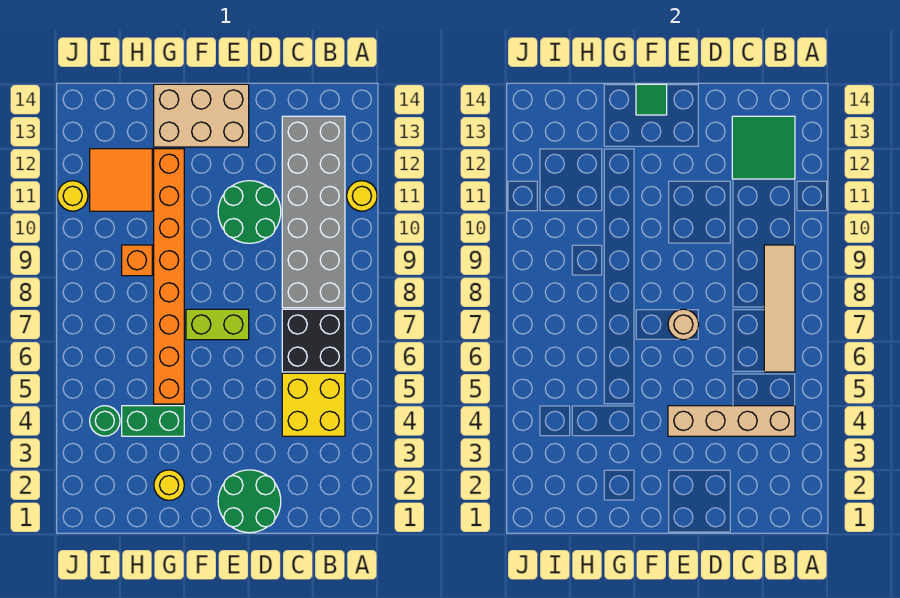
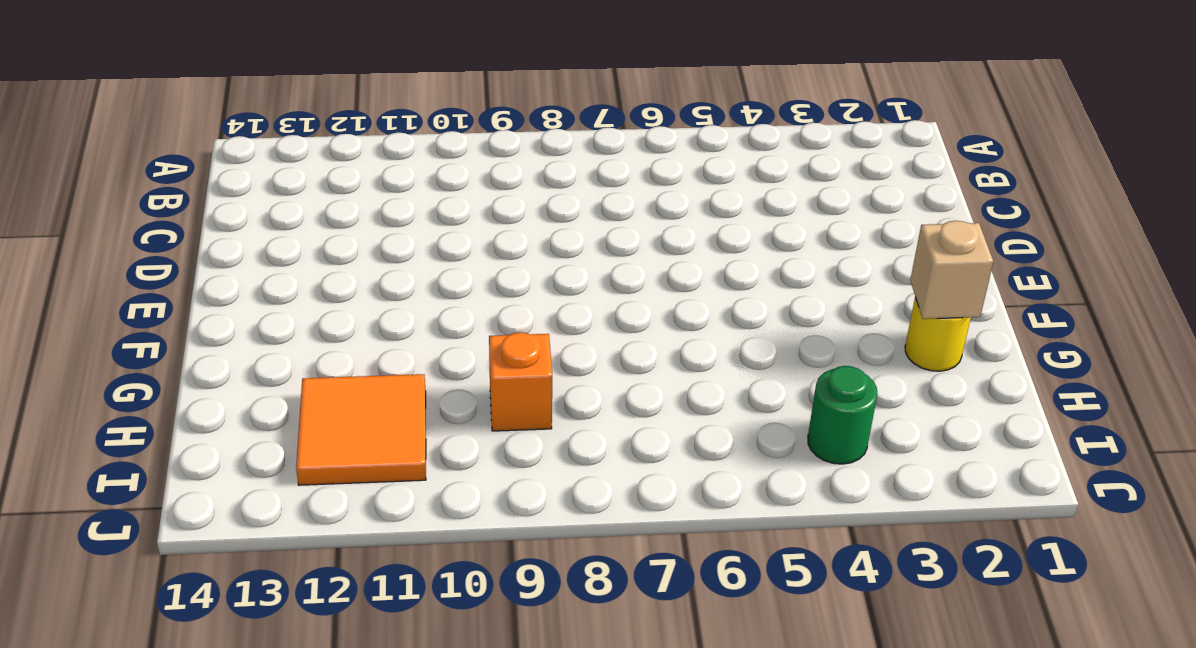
tan brick G2 level 2 -> none
none -> yellow round brick A11 level 1
none -> yellow brick B4:C5 level 1
none -> black brick B6:C7 level 1

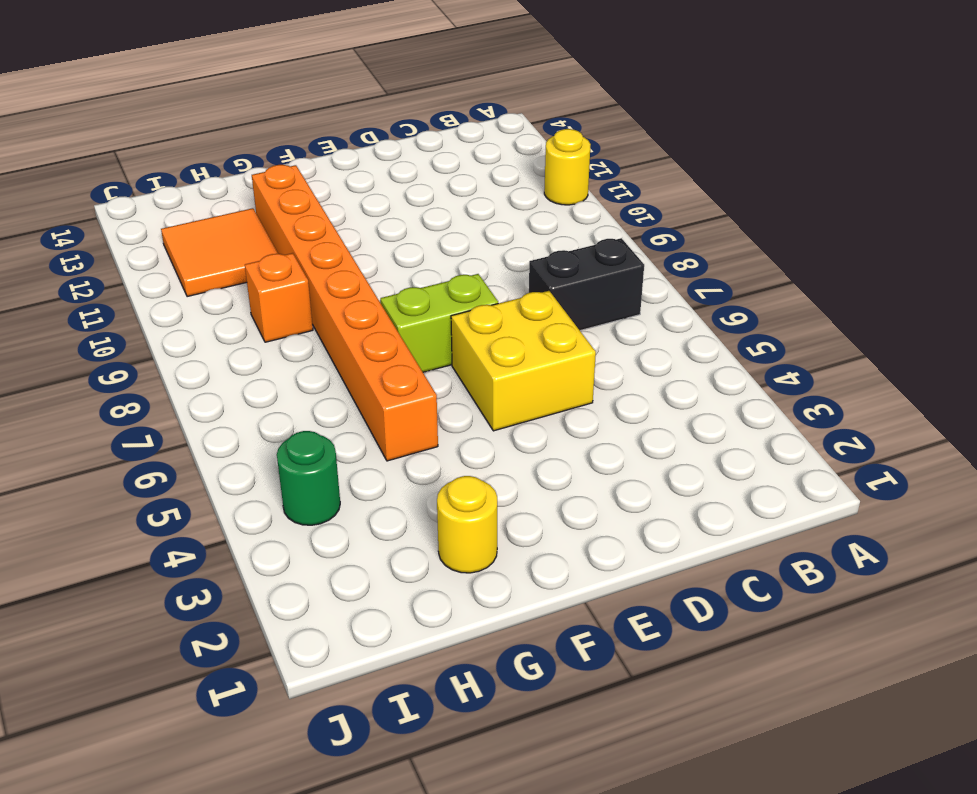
black brick B7:C7 level 1 -> black brick B6:C7 level 1
yellow brick D5:E6 level 1 -> yellow brick B4:C5 level 1
none -> grey brick B8:C13 level 1
none -> green round brick D1:E2 level 1
none -> green round brick D10:E11 level 1

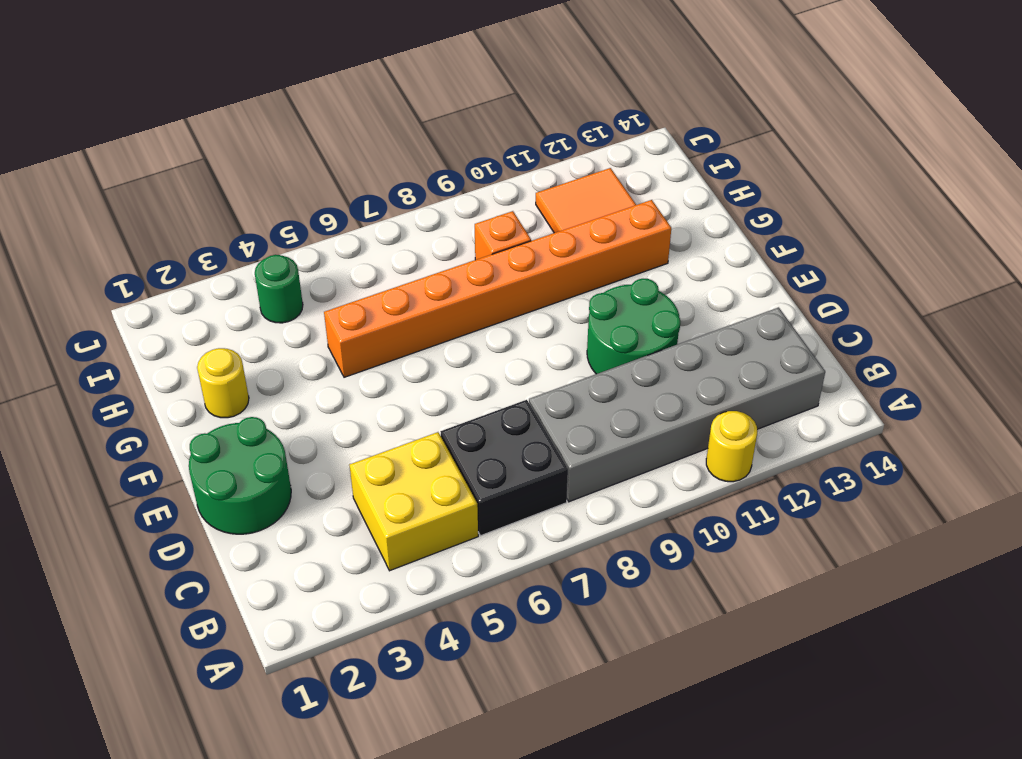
none -> lime brick E7:F7 level 1
none -> tan brick E13:G14 level 1
none -> green brick G4:H4 level 1

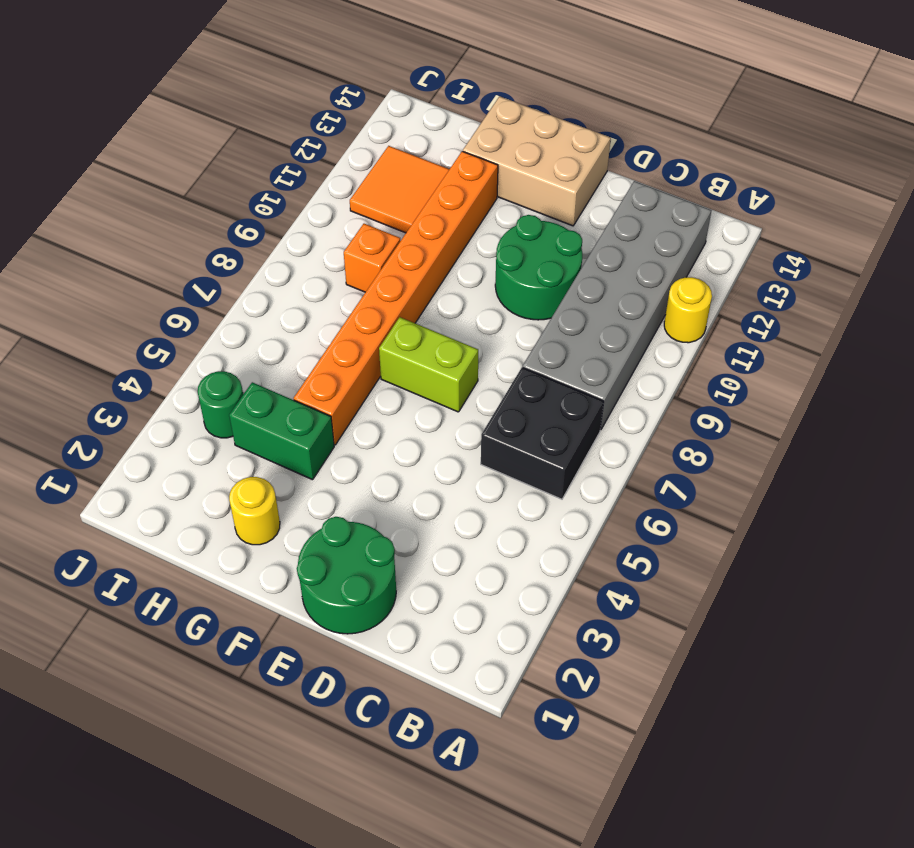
none -> yellow brick B4:C5 level 1
none -> yellow round brick J11 level 1
none -> tan brick B4:E4 level 2

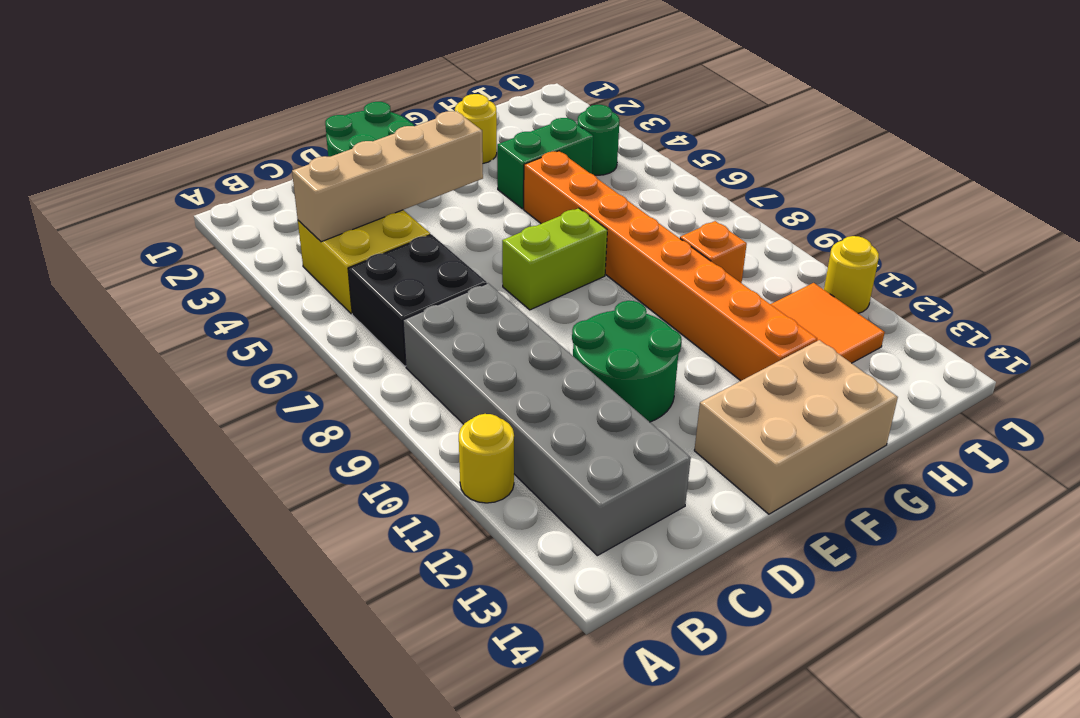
none -> tan tile B6:B9 level 2
none -> green tile B12:C13 level 2
none -> tan round brick E7 level 2

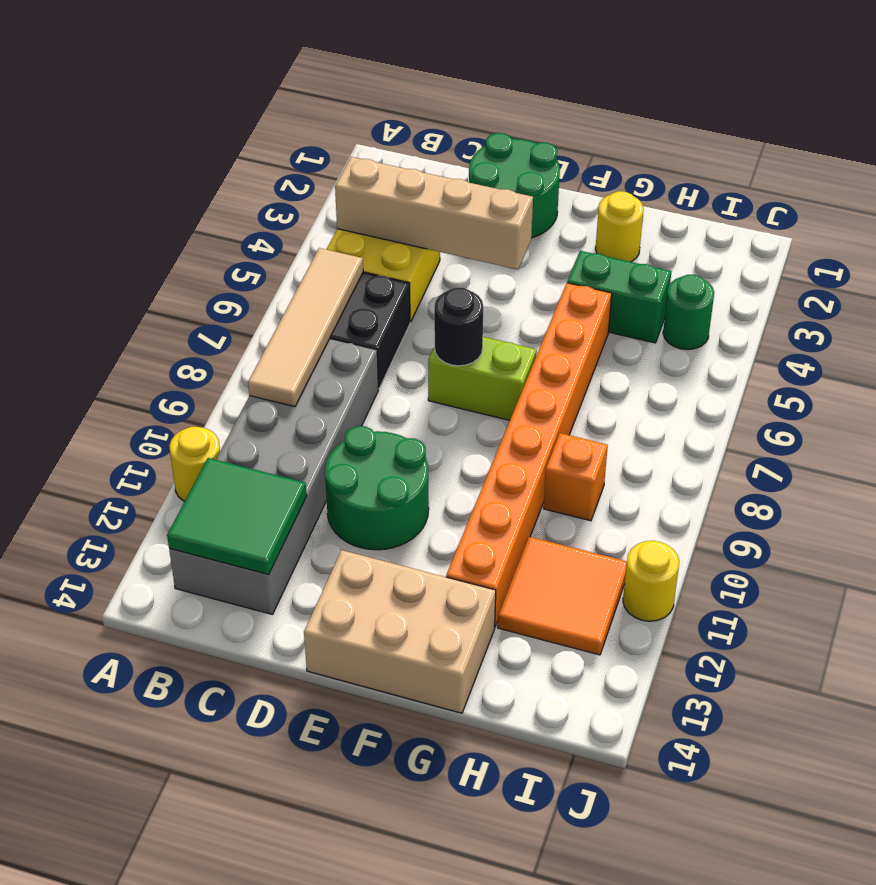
black round brick E7 level 2 -> tan round brick E7 level 2
none -> green tile F14 level 2

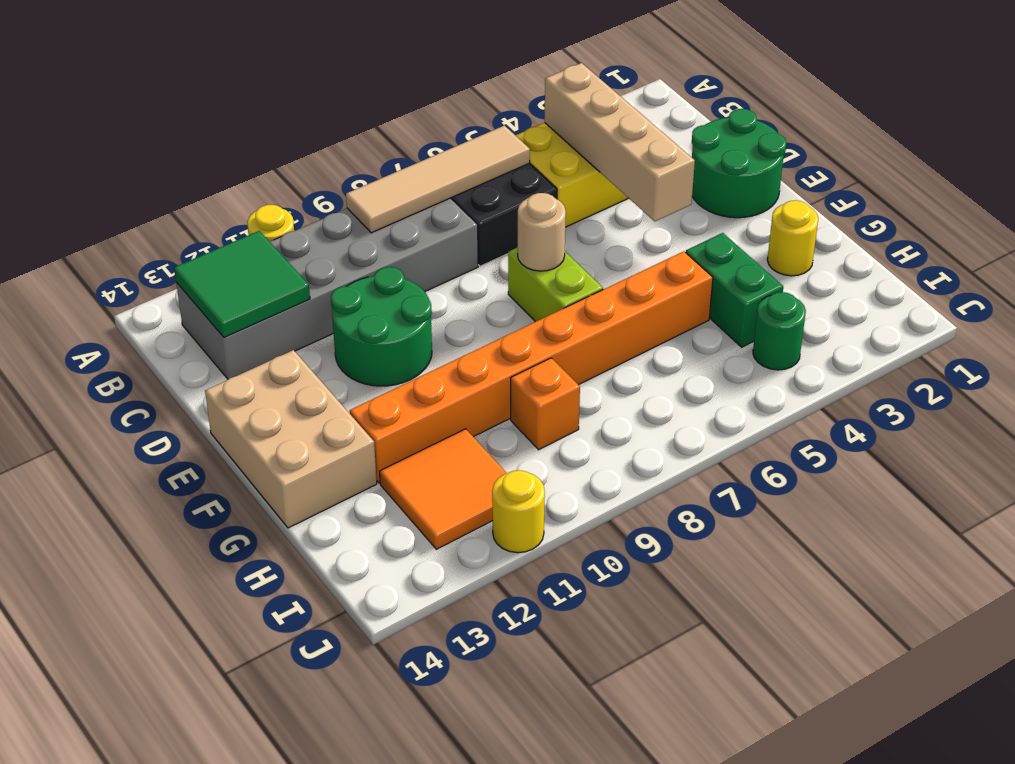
none -> green tile F14 level 2

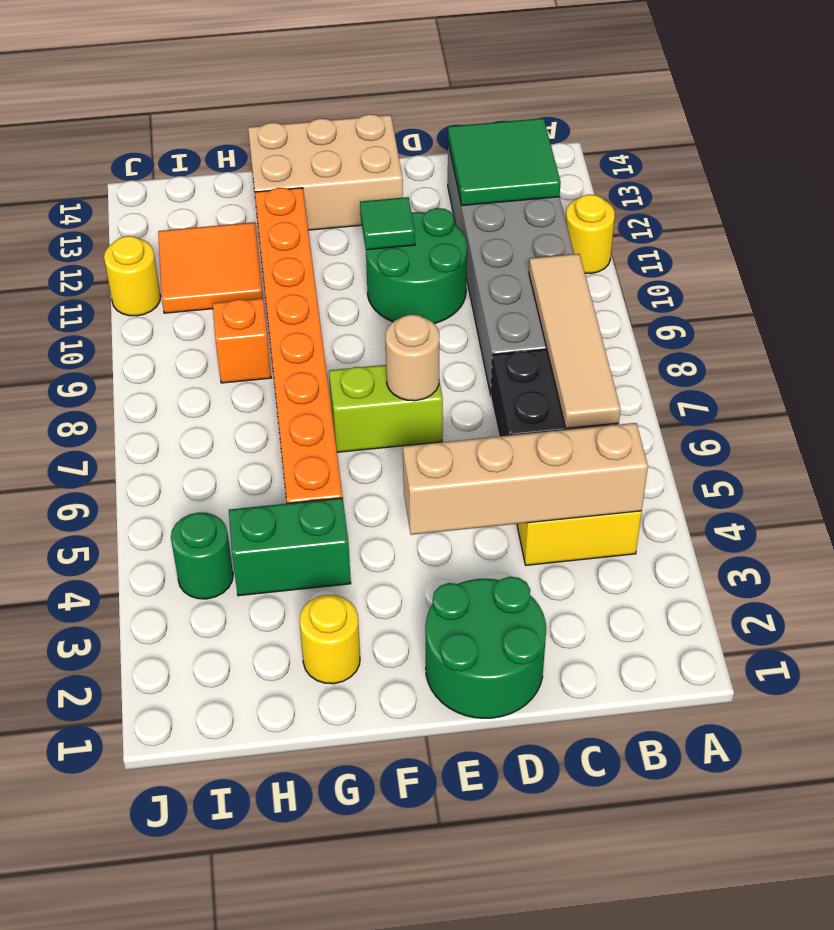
green tile E11 level 2 -> green tile F14 level 2

